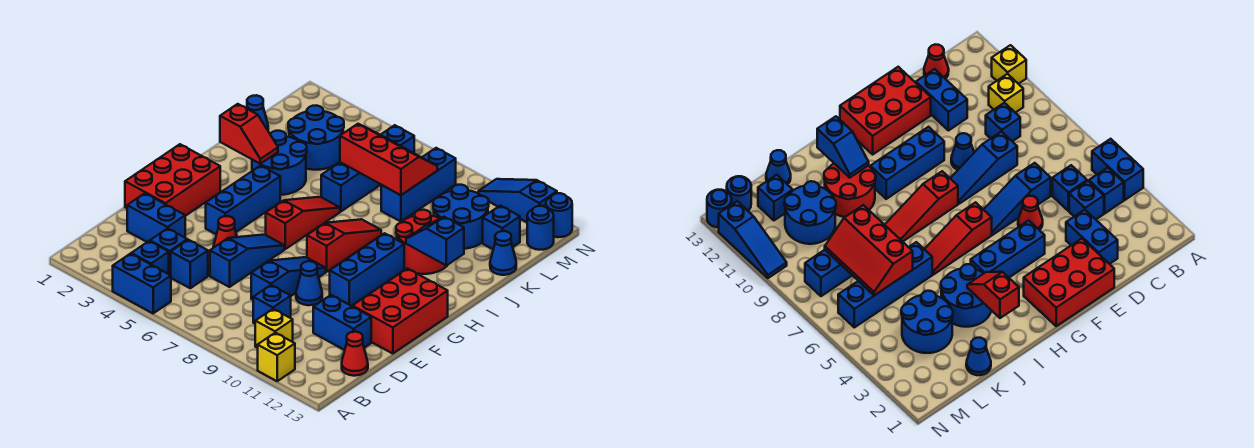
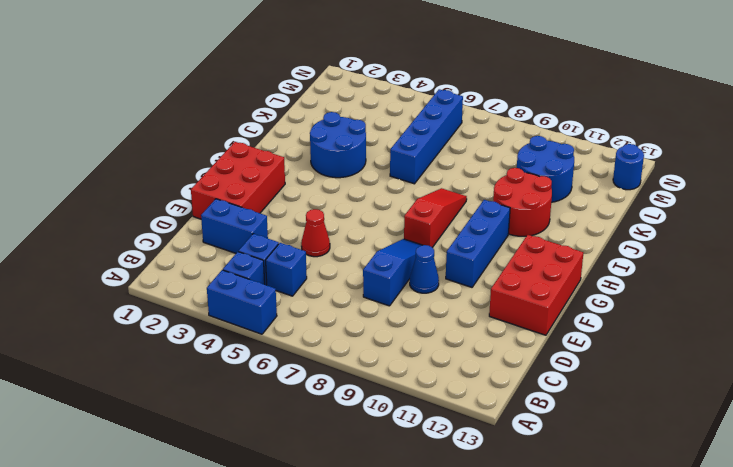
none -> yellow brick A11 level 1
none -> yellow brick B10 level 1
none -> blue brick C9 level 1
none -> red cone C13 level 1

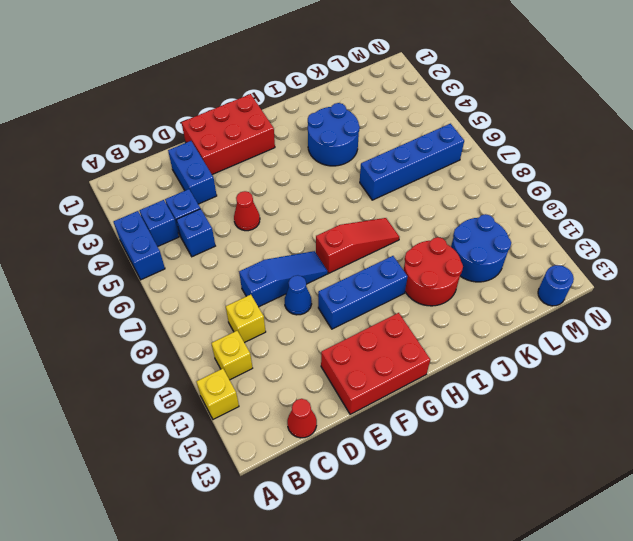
yellow brick C9 level 1 -> blue brick C9 level 1
none -> blue slope D6:F6 level 1 top D
none -> blue brick D11:D12 level 1
none -> blue brick F4:H4 level 1
none -> red slope G6:I6 level 1 top G

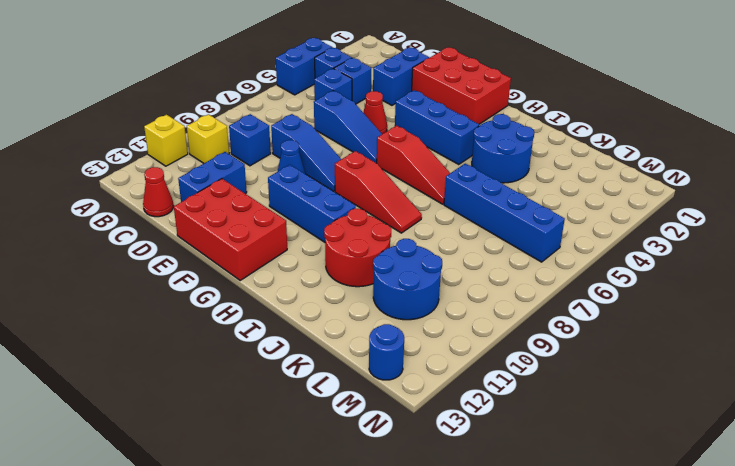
none -> blue cone K1 level 1
none -> blue round brick K3:L4 level 1
none -> blue brick K8:M8 level 1
none -> blue cone K13 level 1

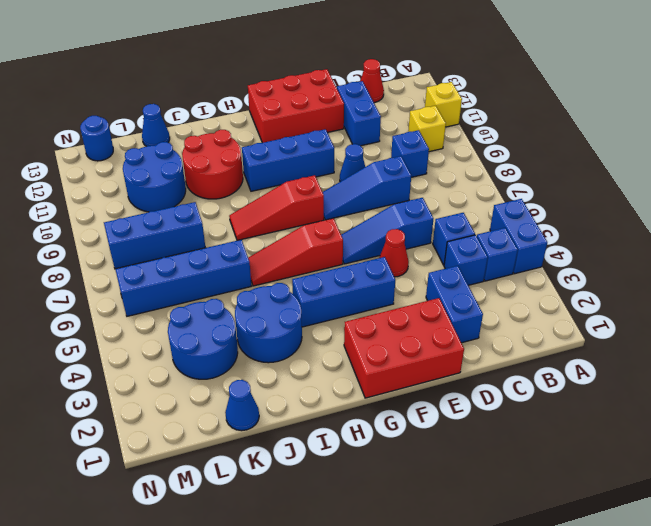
none -> blue brick L12 level 1
none -> blue slope N10:N12 level 1 top 12
none -> blue round brick N13 level 1
none -> red slope I2:I3 level 2 top 2

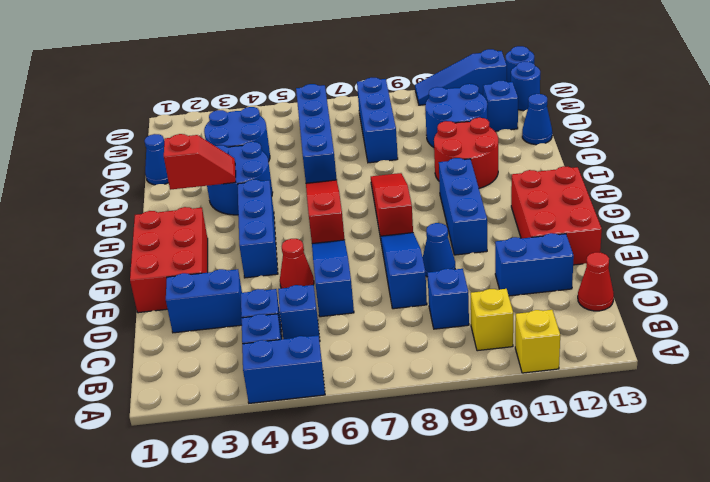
none -> blue slope I11:I12 level 2 top 12
none -> red slope K6:L8 level 2 top K

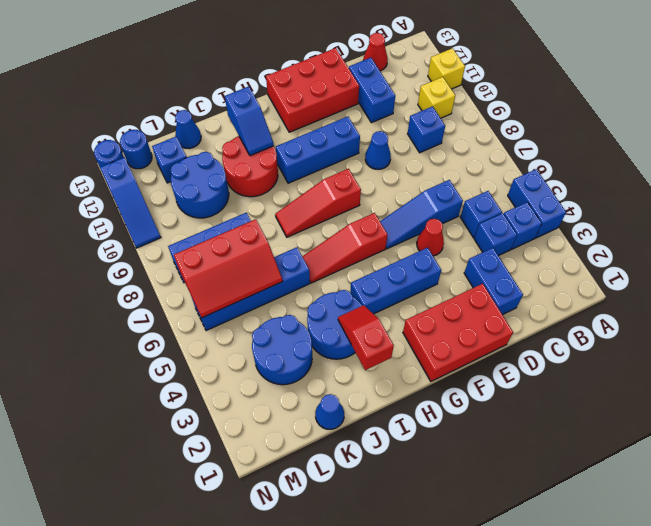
red slope K6:M7 level 2 top 7 -> red slope K6:L8 level 2 top K
none -> blue slope D8:F8 level 1 top D

